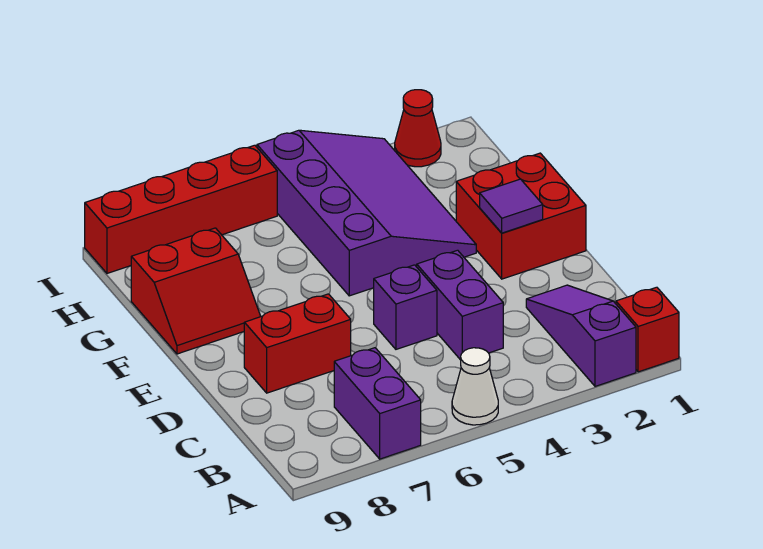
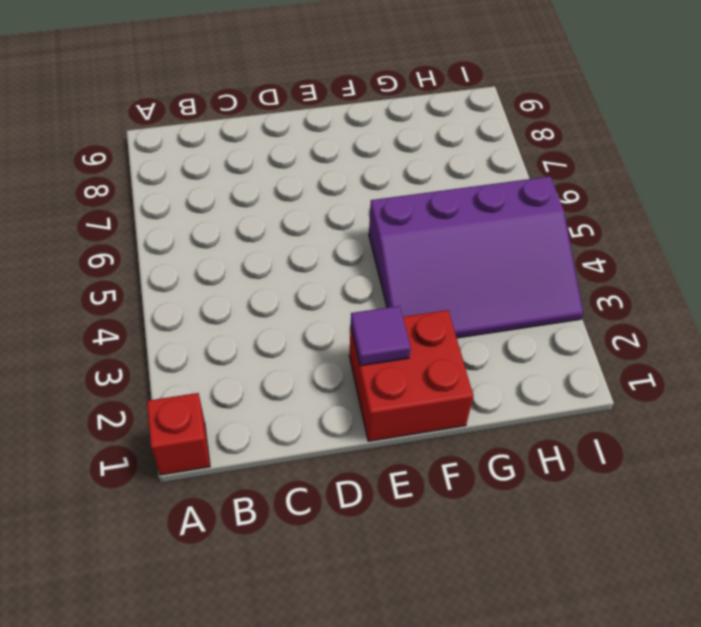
none -> purple slope A2:C2 level 1 top A
none -> white cone A5 level 1
none -> purple brick A7:B7 level 1

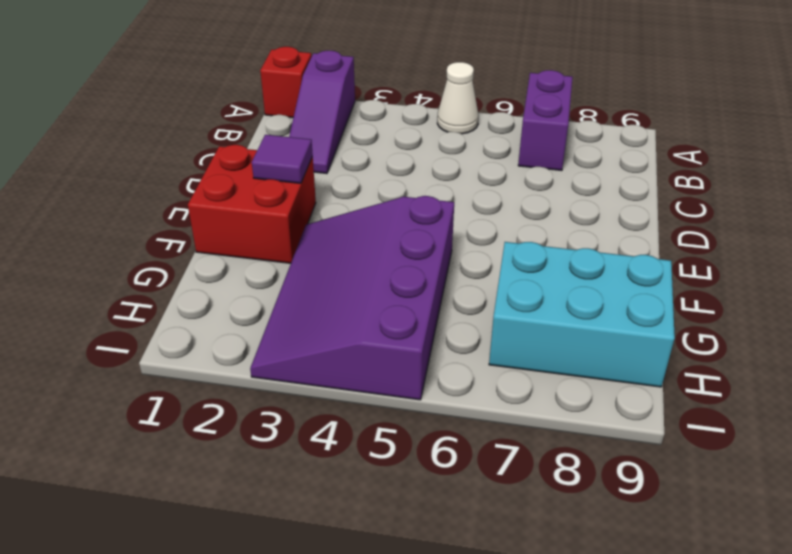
cyan brick G7:H9 level 1 -> red slope F8:G9 level 1 top G
none -> purple brick C4:D4 level 1
none -> purple brick D5 level 1
none -> red brick D7:D8 level 1

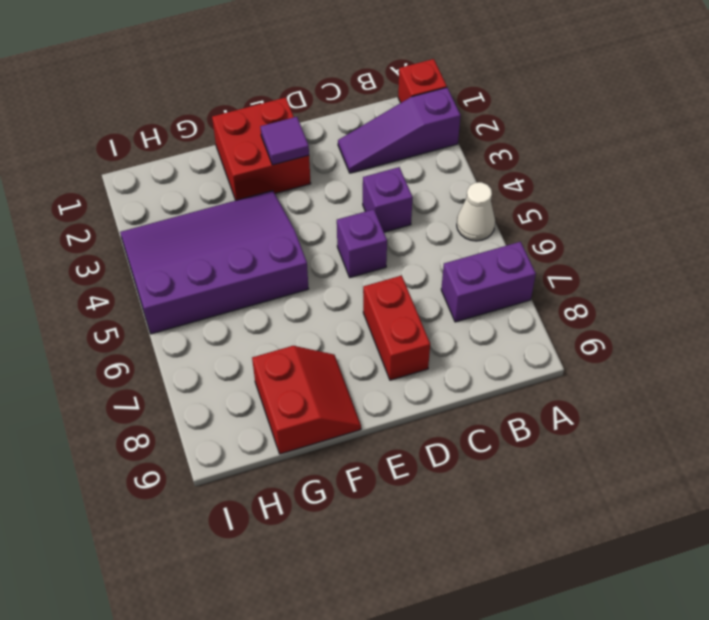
purple brick C4 level 1 -> purple brick C4:D4 level 1
none -> red cone I2 level 1
none -> red brick I6:I9 level 1

